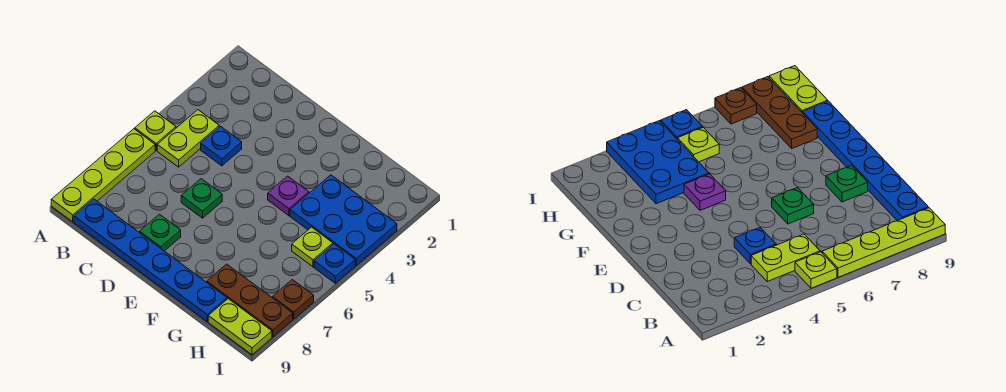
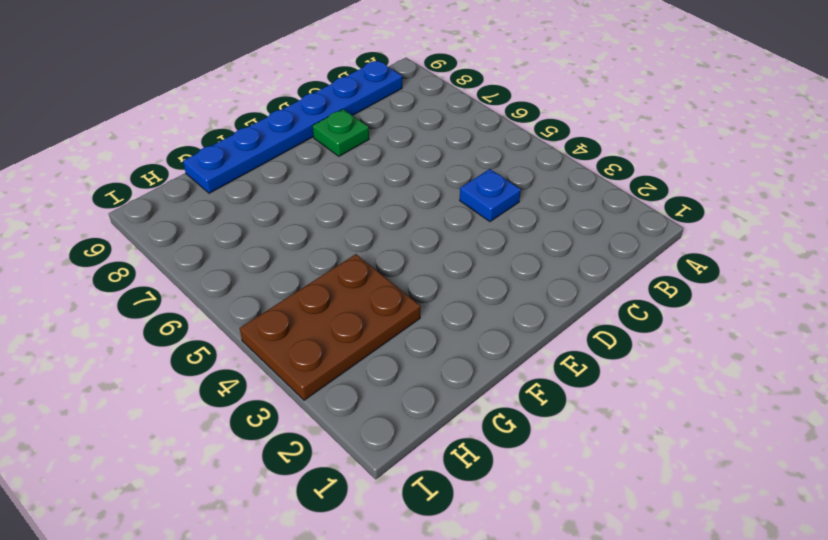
brown plate G3:I4 level 1 -> blue plate G3:I4 level 1
none -> lime plate A5 level 1
none -> lime plate A6:A9 level 1
none -> lime plate B4:B5 level 1

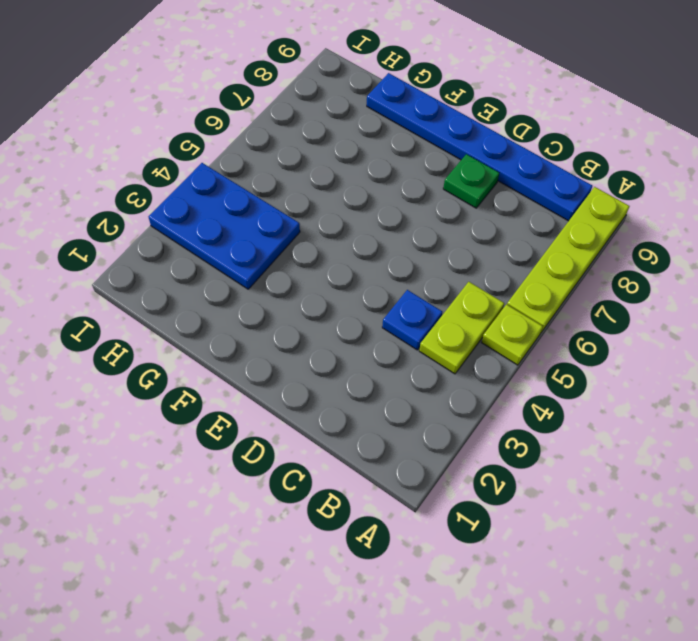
none -> green plate D6 level 1
none -> purple plate F4 level 1
none -> brown plate G8:I8 level 1

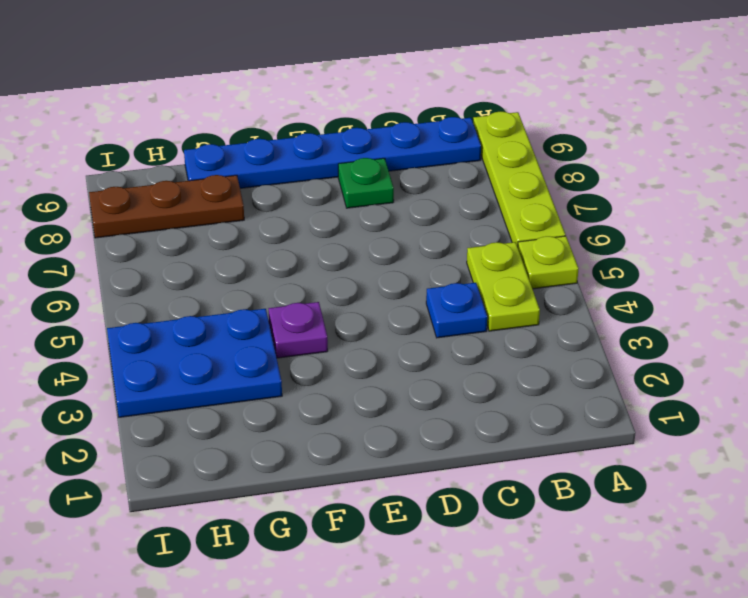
none -> green plate D6 level 1
none -> lime plate H5 level 1
none -> lime plate H9:I9 level 1

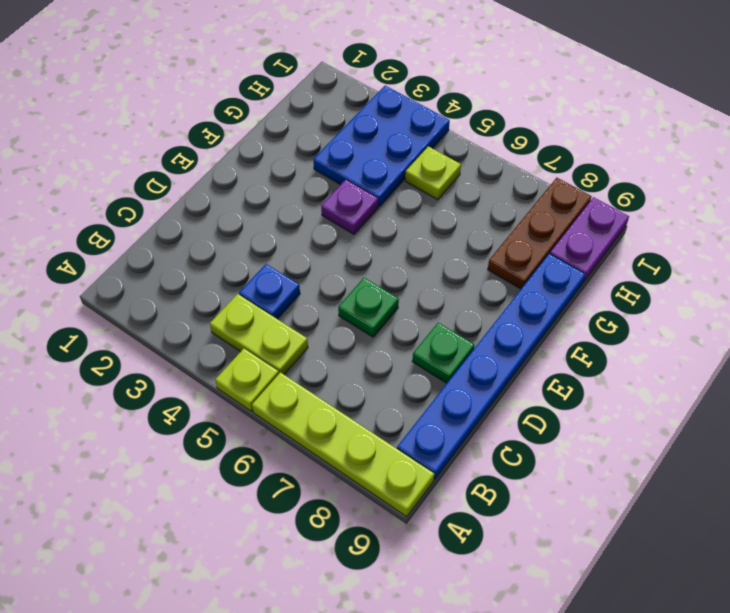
purple plate H9:I9 level 1 -> lime plate H9:I9 level 1
none -> blue plate I5 level 1
none -> brown plate I7 level 1

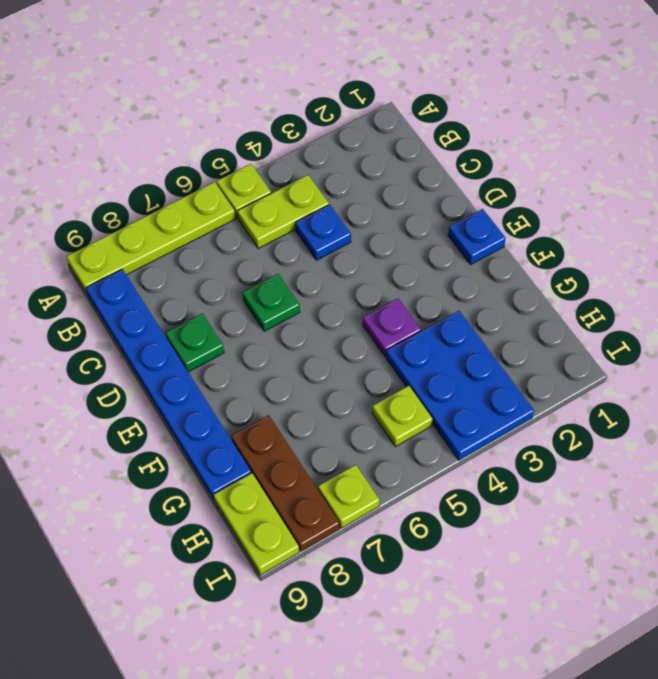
blue plate E1 level 1 -> blue plate I5 level 1
lime plate I7 level 1 -> brown plate I7 level 1

